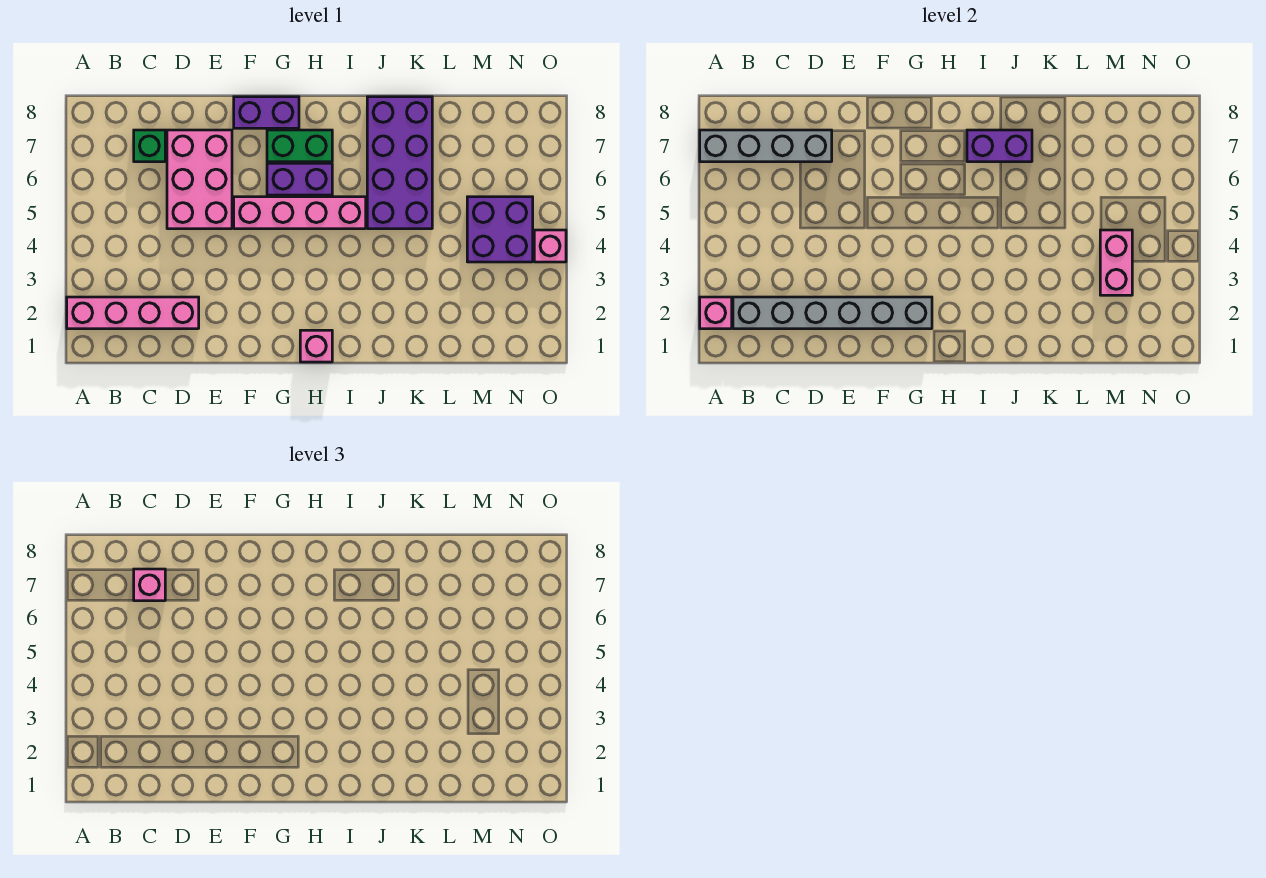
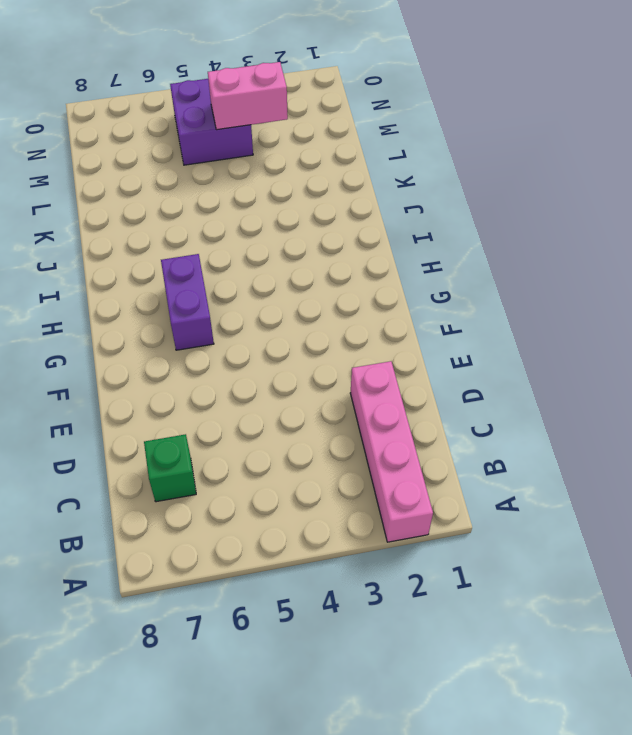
none -> pink brick D5:E7 level 1
none -> pink brick F5:I5 level 1
none -> purple brick F8:G8 level 1

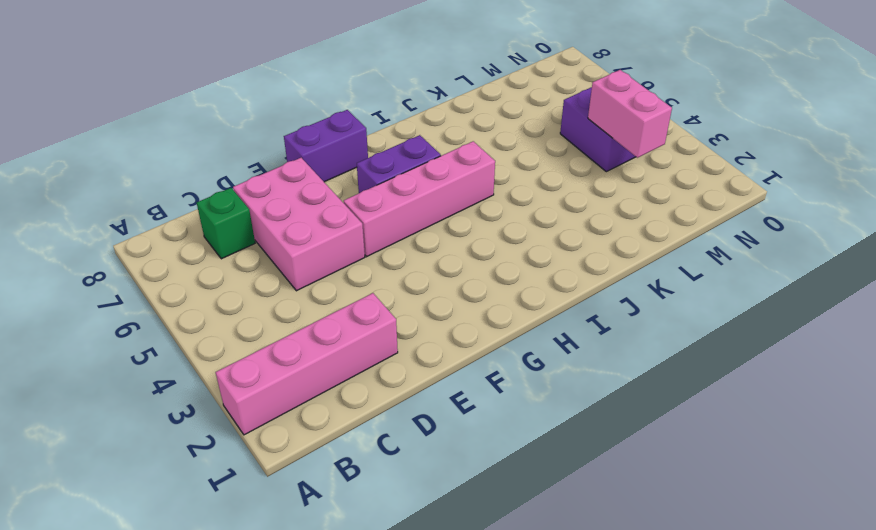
none -> green brick G7:H7 level 1
none -> pink brick H1 level 1
none -> purple brick J5:K8 level 1

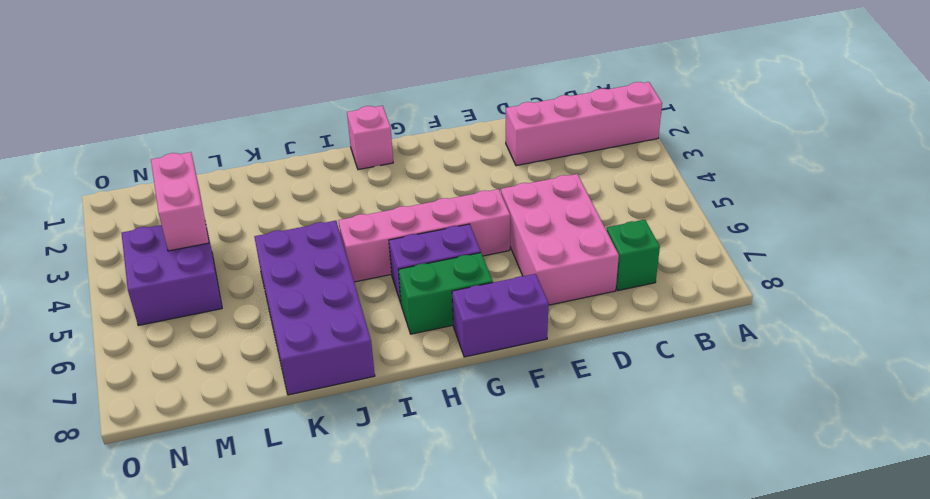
none -> pink brick O4 level 1
none -> pink brick A2 level 2
none -> grey brick A7:D7 level 2

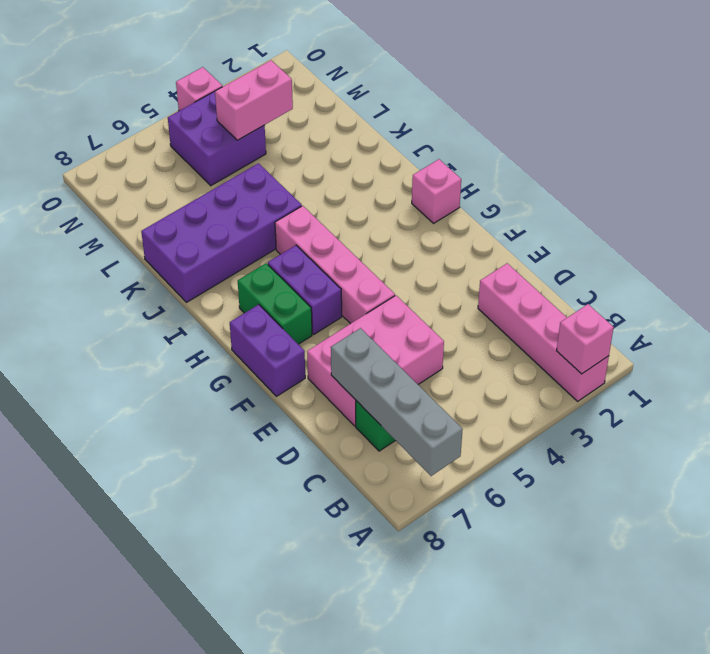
none -> grey brick B2:G2 level 2
none -> purple brick I7:J7 level 2
none -> pink brick C7 level 3

